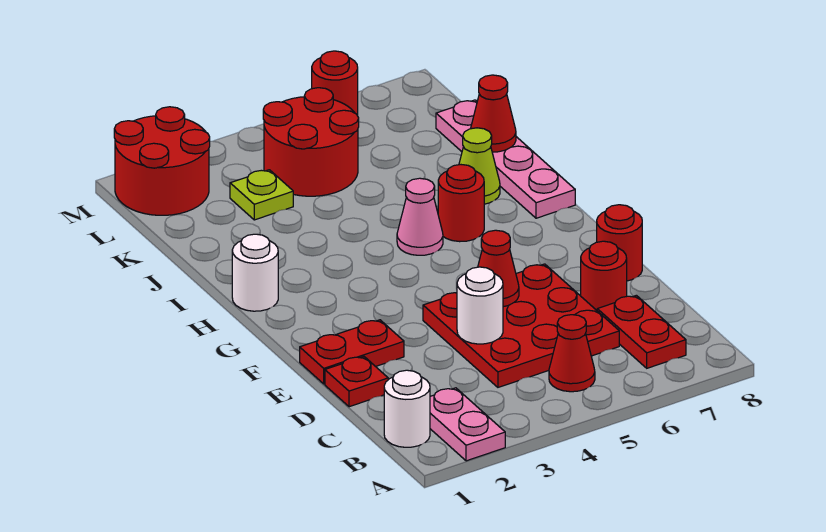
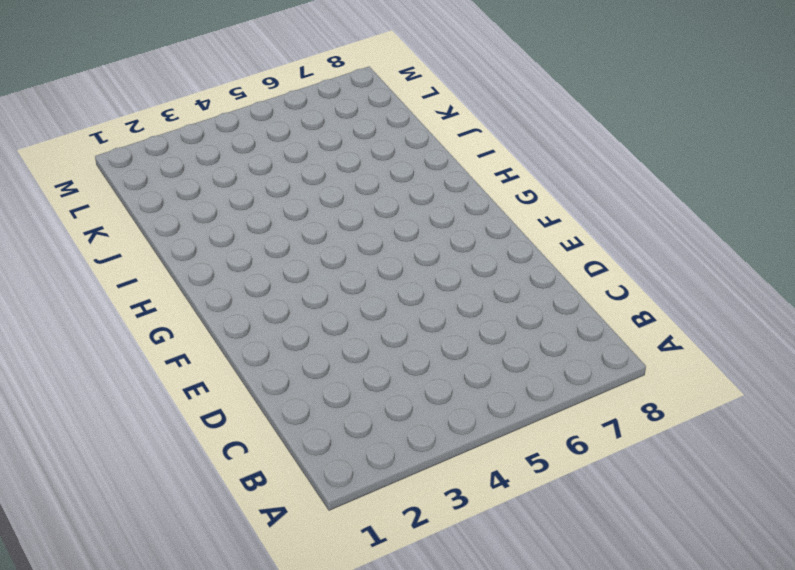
none -> pink plate A2:B2 level 1
none -> white round brick B1 level 1
none -> red cone B5 level 1

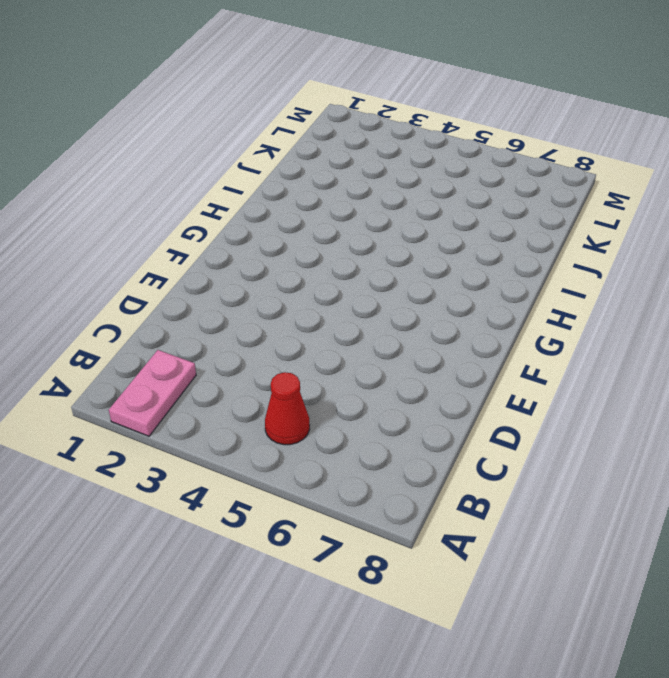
none -> white round brick B1 level 1
none -> red plate B7:C7 level 1
none -> red plate C4:E6 level 1

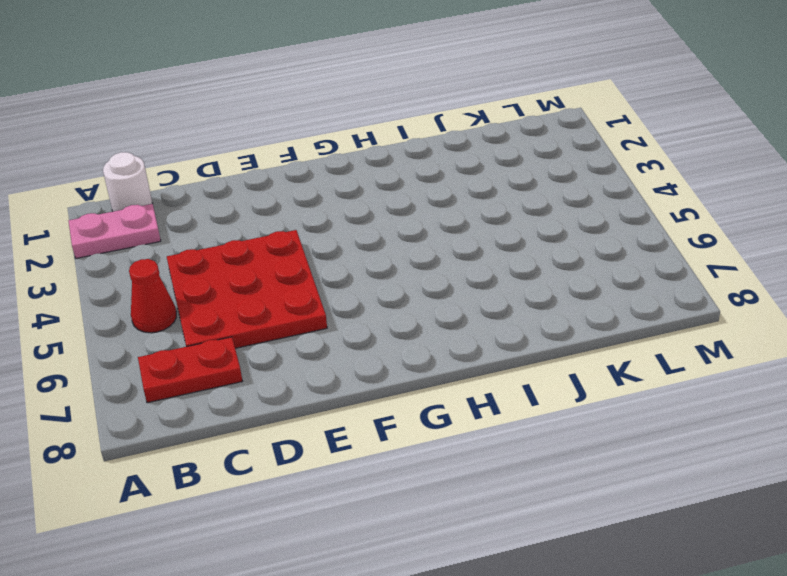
none -> red plate D1 level 1
none -> red round brick D7 level 1
none -> red plate E1:E2 level 1

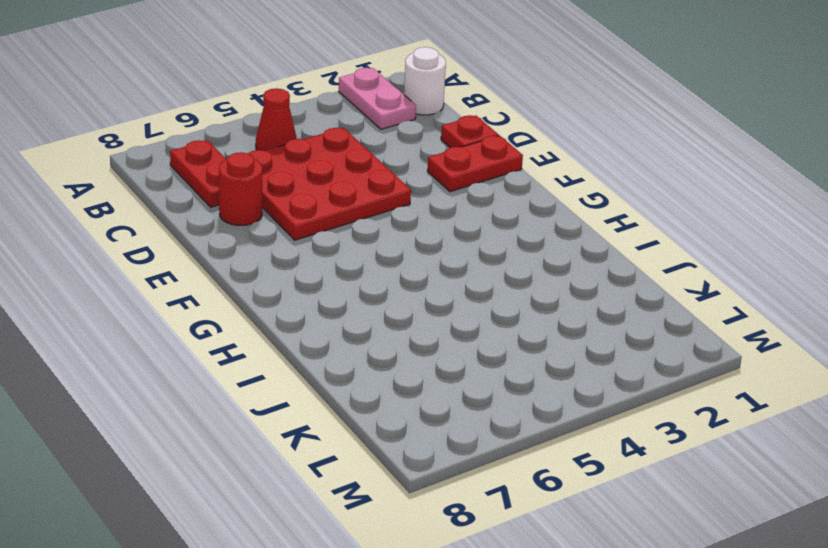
none -> red round brick E8 level 1
none -> white round brick H1 level 1
none -> pink cone H5 level 1

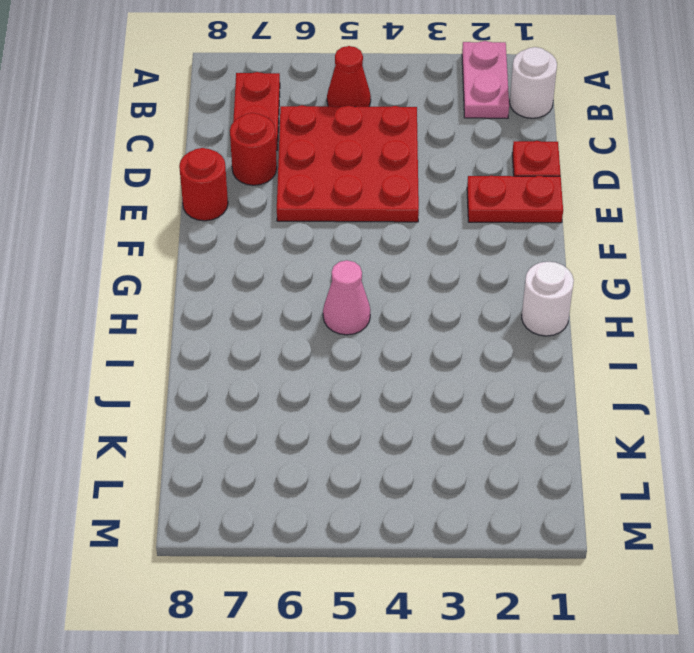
none -> red round brick H6 level 1
none -> pink plate H8:K8 level 1
none -> lime cone I7 level 1

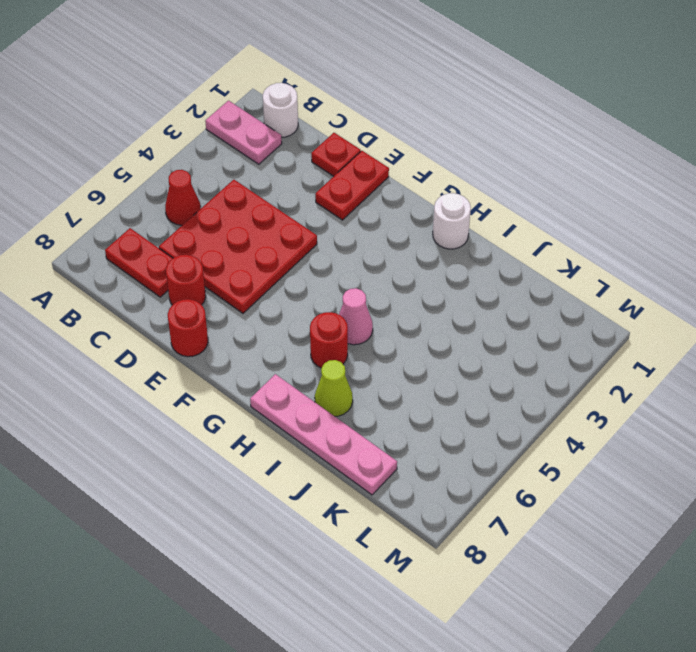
none -> lime plate K3 level 1
none -> red round brick K4:L5 level 1
none -> red round brick L1:M2 level 1

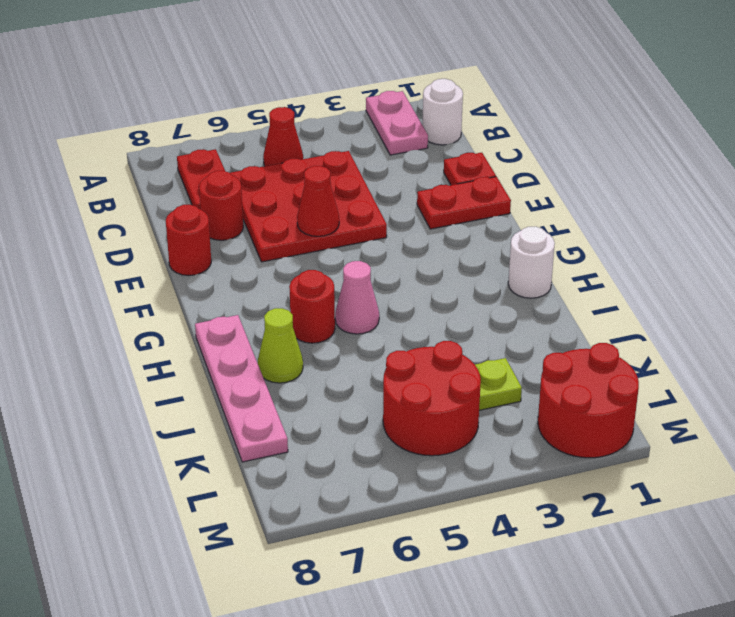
none -> red round brick M6 level 1
none -> white round brick D4 level 2
none -> red cone J8 level 2

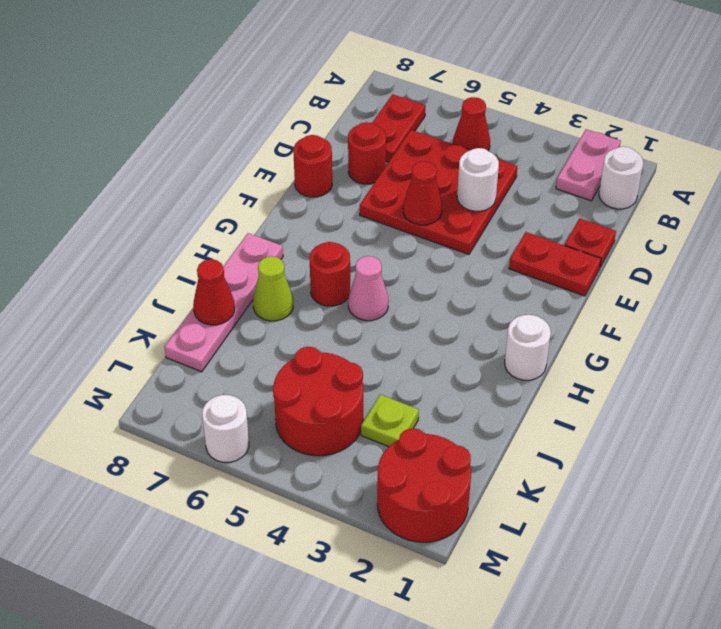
white round brick M6 level 1 -> red round brick M6 level 1

